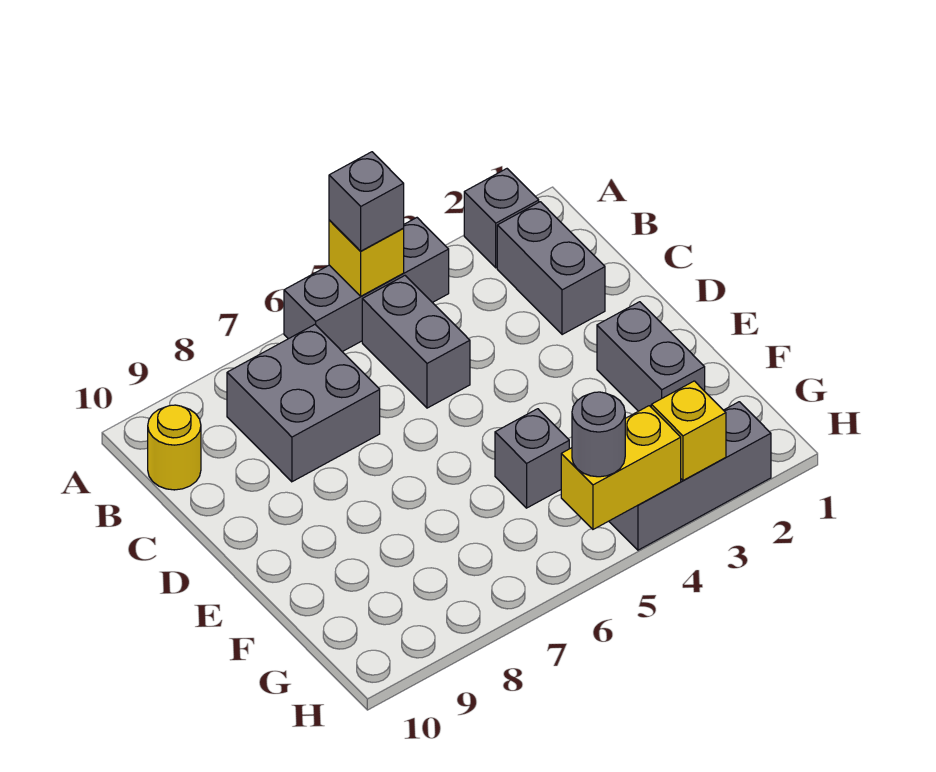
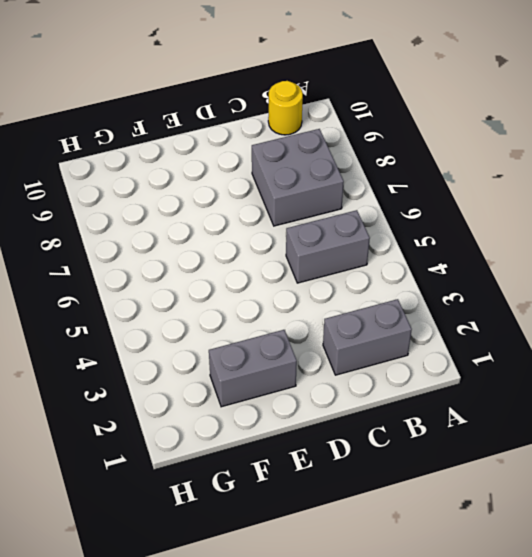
none -> grey brick A2 level 1
none -> grey brick A4:A6 level 1
none -> grey brick F5 level 1

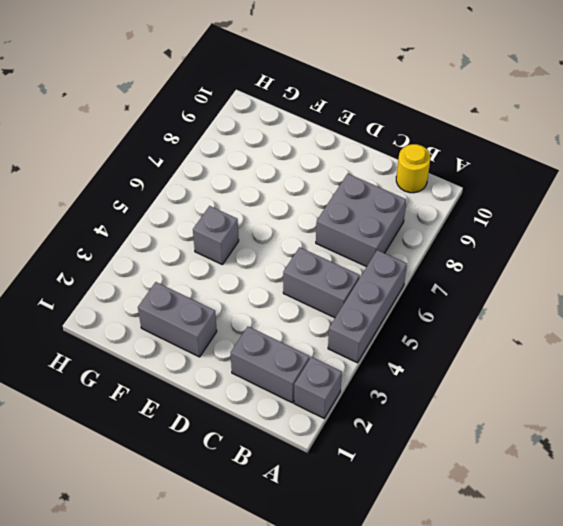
none -> grey brick H2:H4 level 1
none -> yellow brick A5 level 2
none -> yellow brick H3 level 2

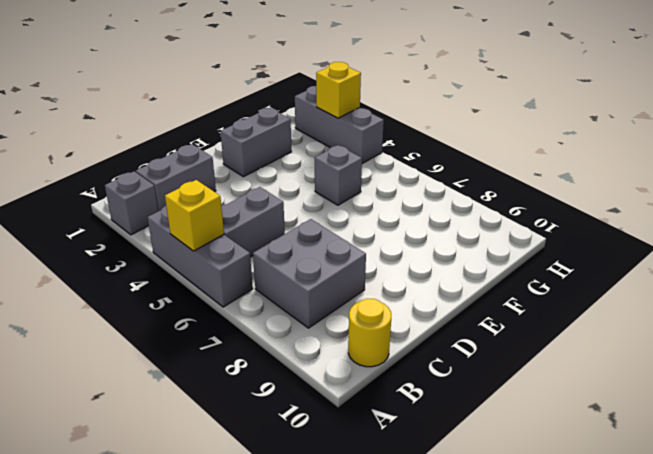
none -> yellow brick H4:H5 level 2
none -> grey brick A5 level 3
none -> grey round brick H5 level 3

